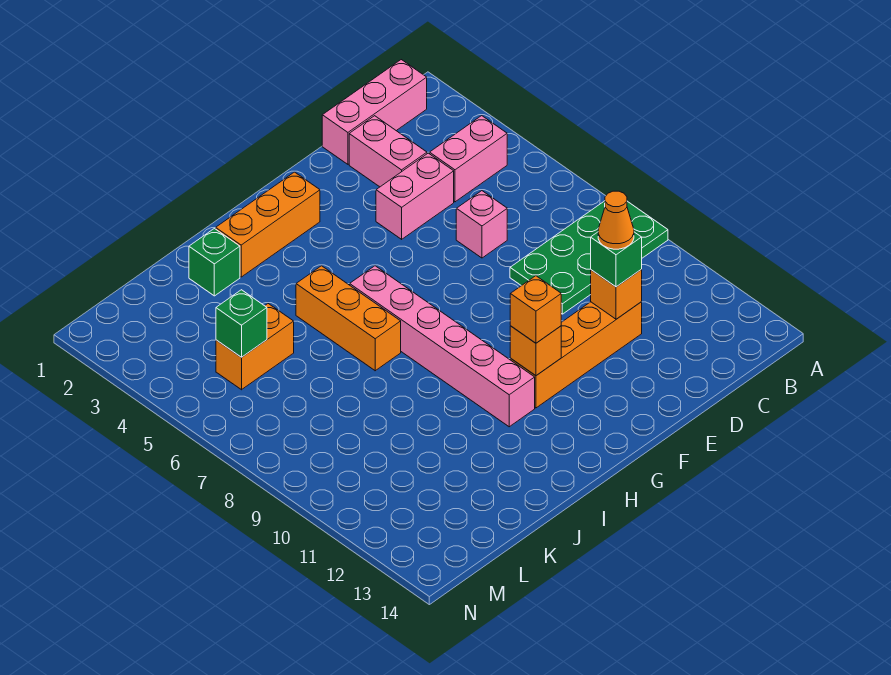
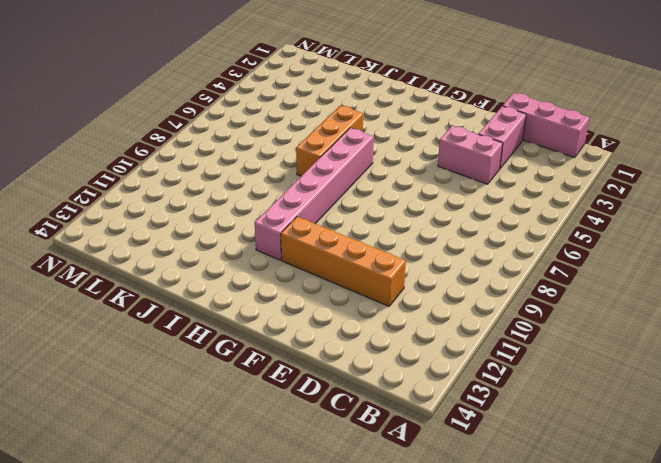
none -> green plate A8:D9 level 1
none -> pink brick B4:C4 level 1
none -> pink brick D6 level 1

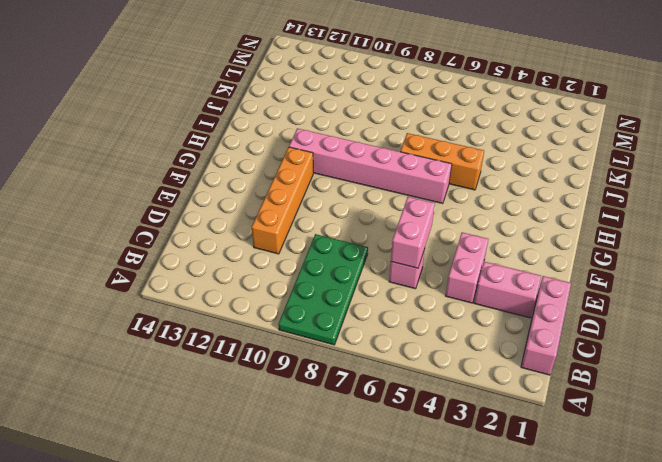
pink brick D6:E6 level 2 -> pink brick B4:C4 level 1
none -> orange brick G2:I2 level 1
none -> green brick J2 level 1
none -> orange brick K5:L5 level 1

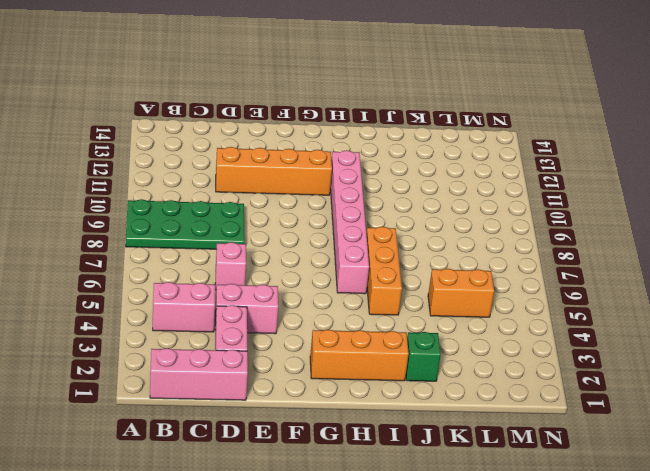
none -> orange brick D11 level 2
none -> orange brick G11 level 2
none -> green brick L5 level 2

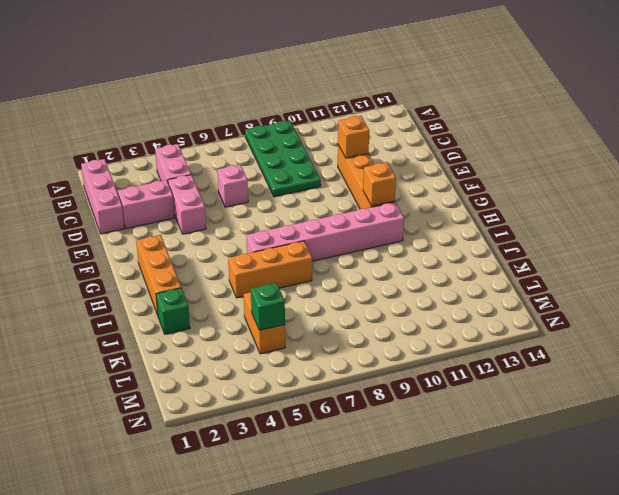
none -> green brick D11 level 3
none -> orange brick G11 level 3
none -> orange cone D11 level 4

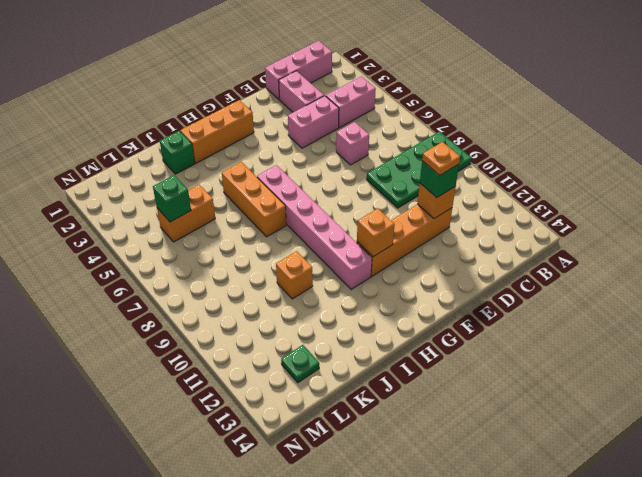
orange plate D11 level 4 -> orange cone D11 level 4
orange brick J10 level 1 -> orange brick G11 level 3
green plate L13 level 1 -> none

